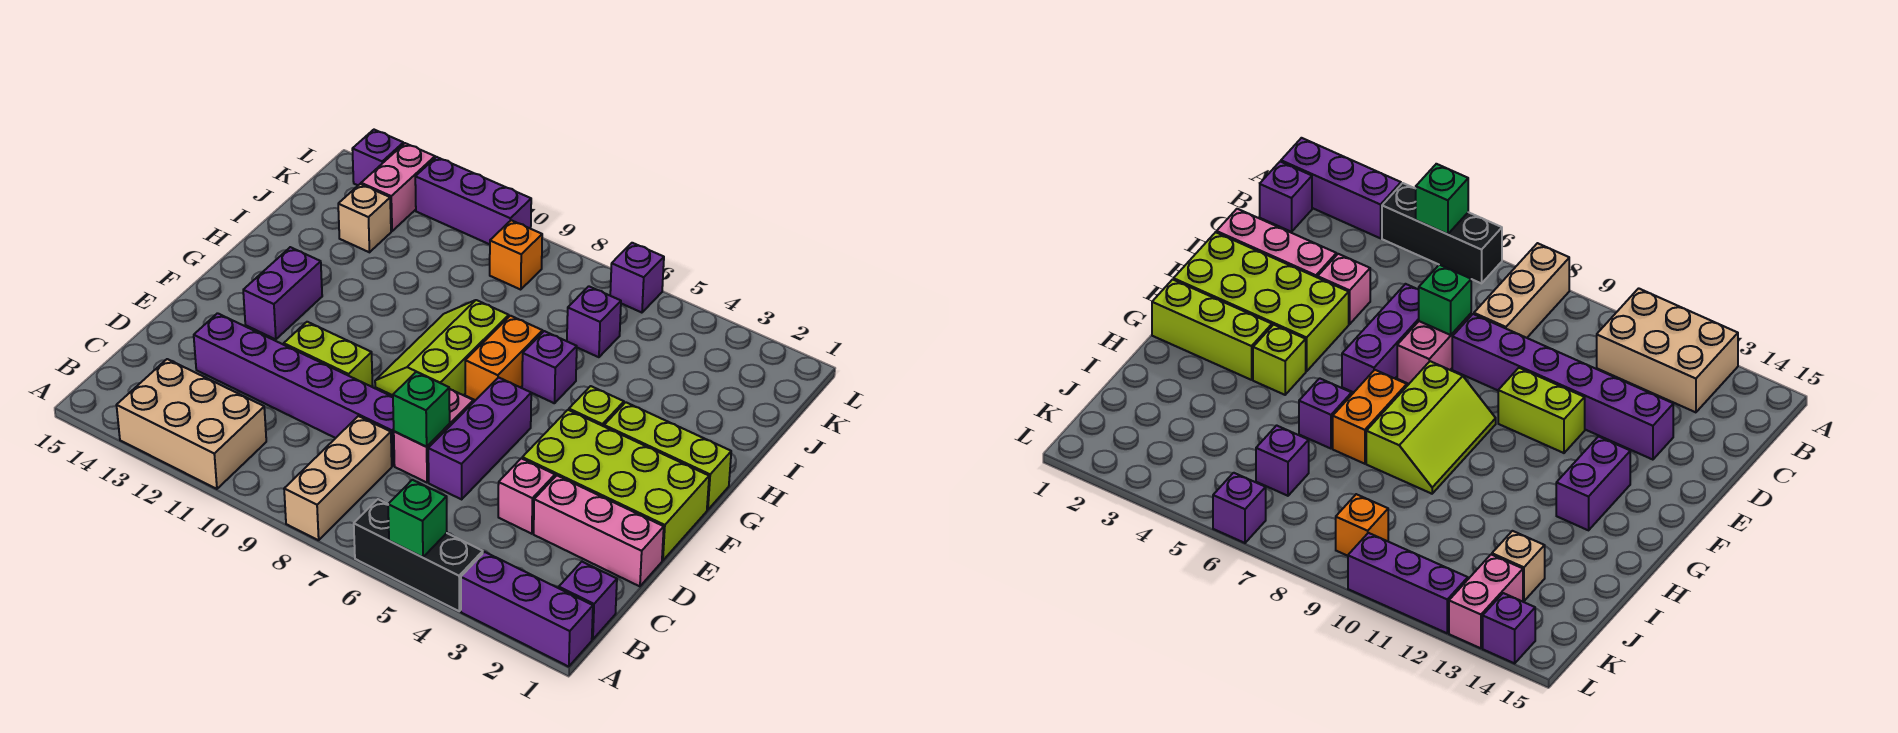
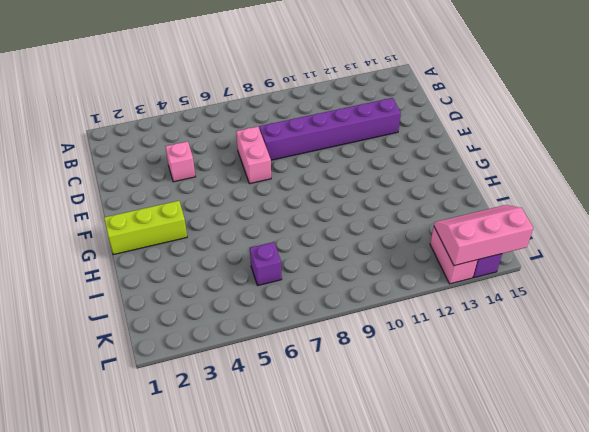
pink slope K13:L15 level 2 top L -> none
none -> purple brick A1:A3 level 1
none -> black brick A4:A6 level 1
none -> tan brick A8:C8 level 1

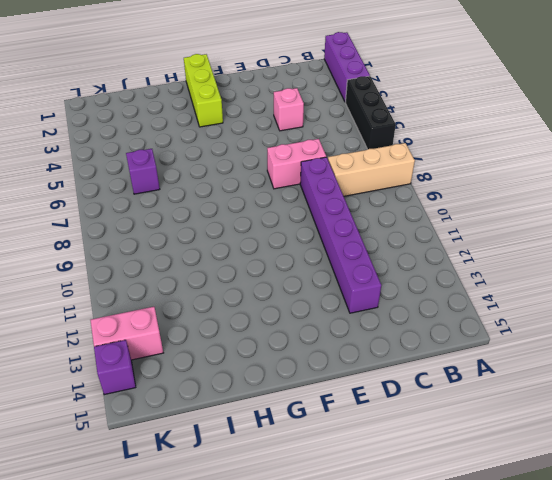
none -> tan brick A11:B13 level 1
none -> purple brick B1 level 1
none -> pink brick D1:D3 level 1

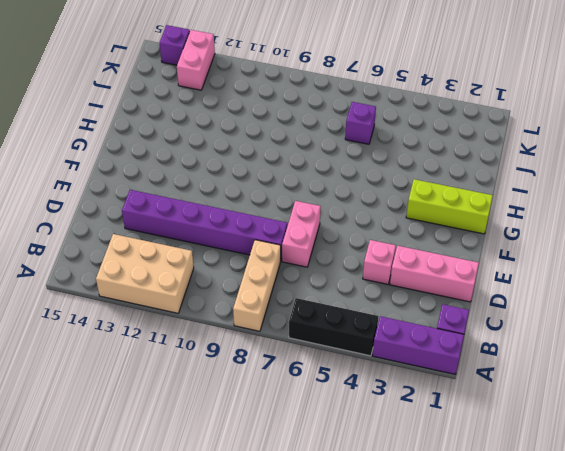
none -> purple brick D6:F6 level 1
none -> lime brick E1:F4 level 1
none -> lime brick E10:E11 level 1

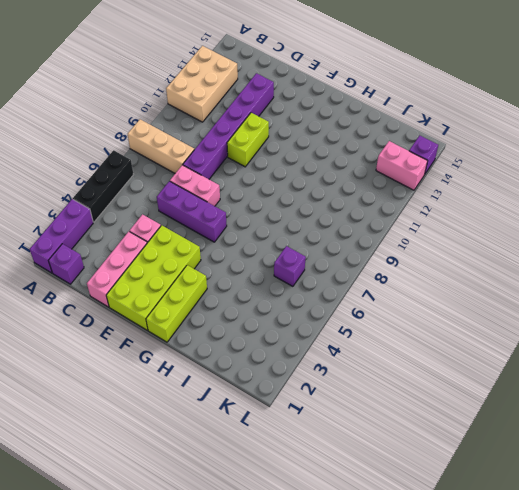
none -> lime slope F8:H9 level 1 top 8
none -> purple brick F13:G13 level 1
none -> lime brick G4 level 1

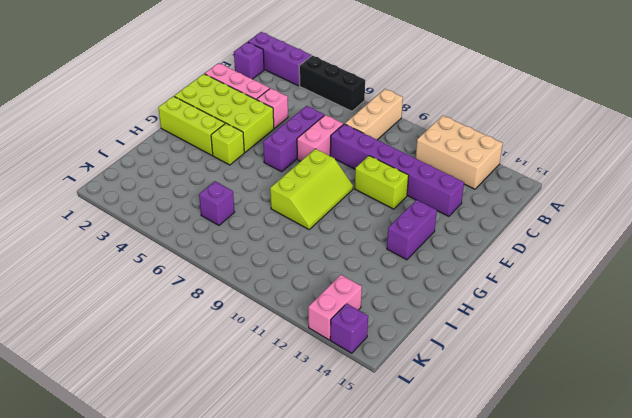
none -> orange brick G7:H7 level 1
none -> purple brick H6 level 1
none -> tan brick J13 level 1

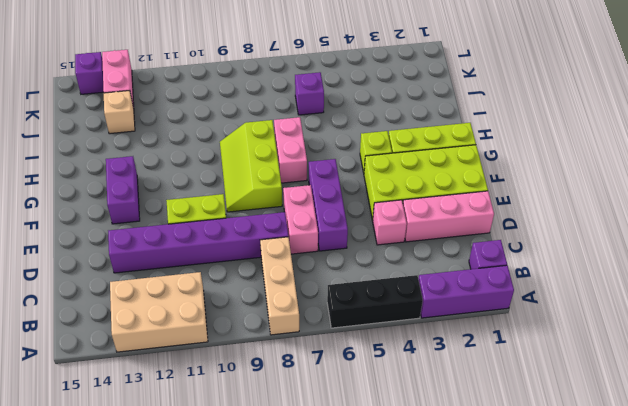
pink brick G7:H7 level 1 -> orange brick G7:H7 level 1
none -> purple brick H6 level 1
none -> orange brick K9 level 1
none -> purple brick L6 level 1

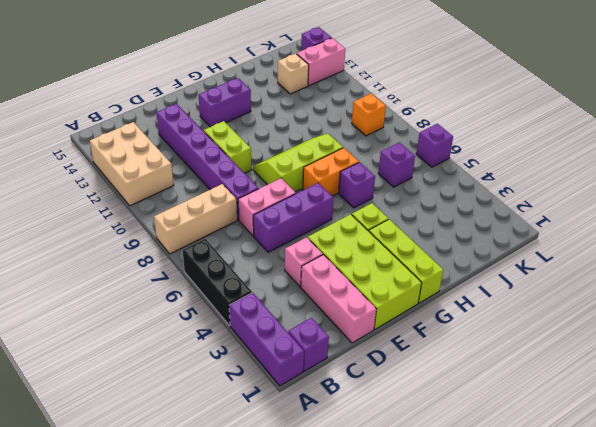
none -> purple brick L10:L12 level 1
none -> green brick A5 level 2
none -> green brick D7 level 2

